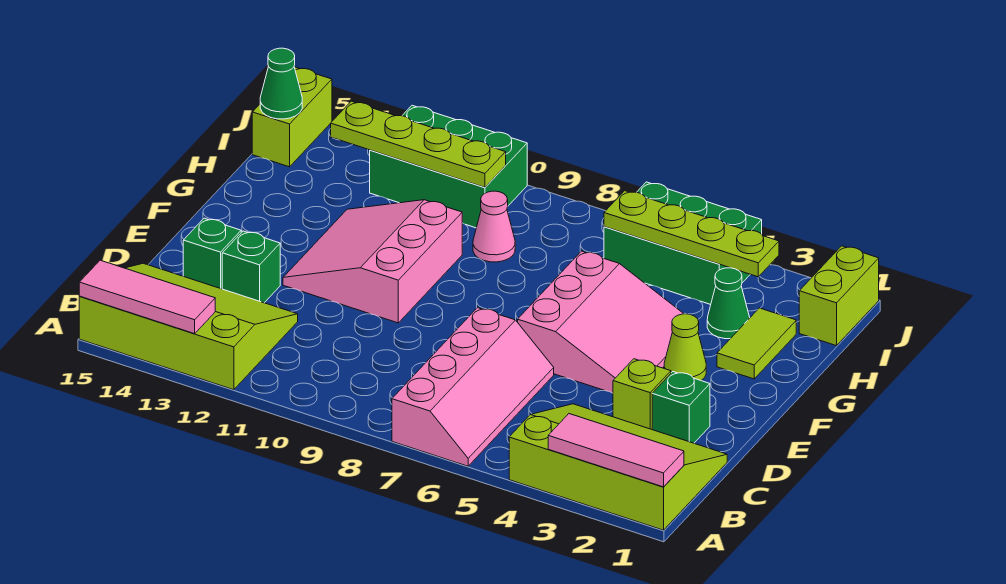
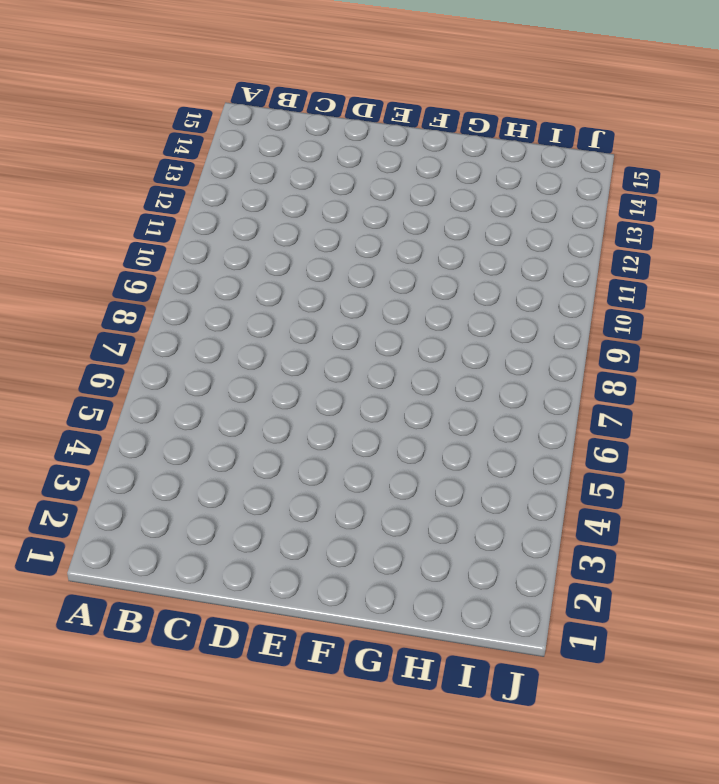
none -> lime slope A1:C4 level 1 top A
none -> pink slope A6:D7 level 1 top 7
none -> lime slope A12:C15 level 1 top A

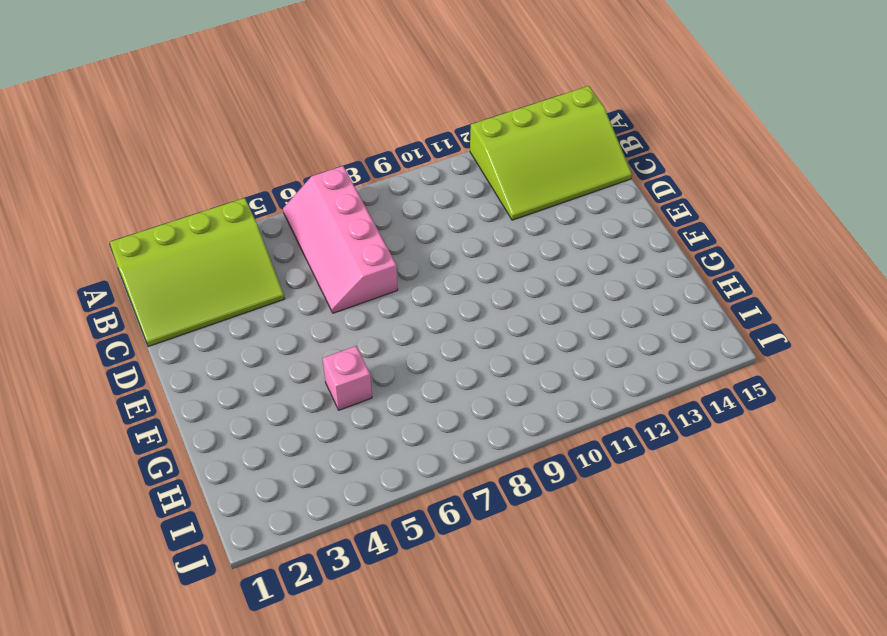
pink brick G5 level 1 -> pink slope E4:G6 level 1 top 6
none -> green brick D2 level 1
none -> lime brick D3 level 1
none -> green brick D13 level 1

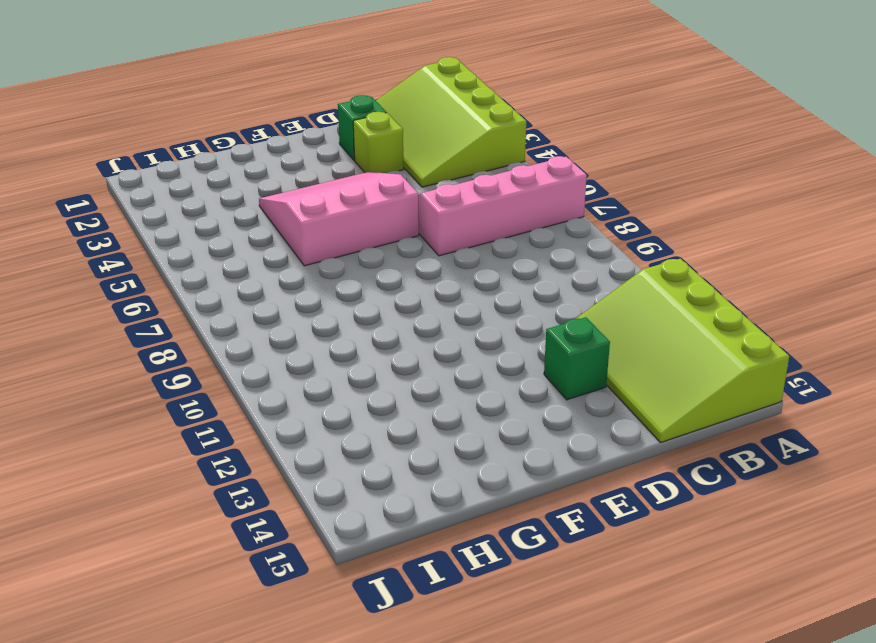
none -> green brick D14 level 1
none -> pink slope E10:G12 level 1 top 10
none -> lime cone F3 level 1

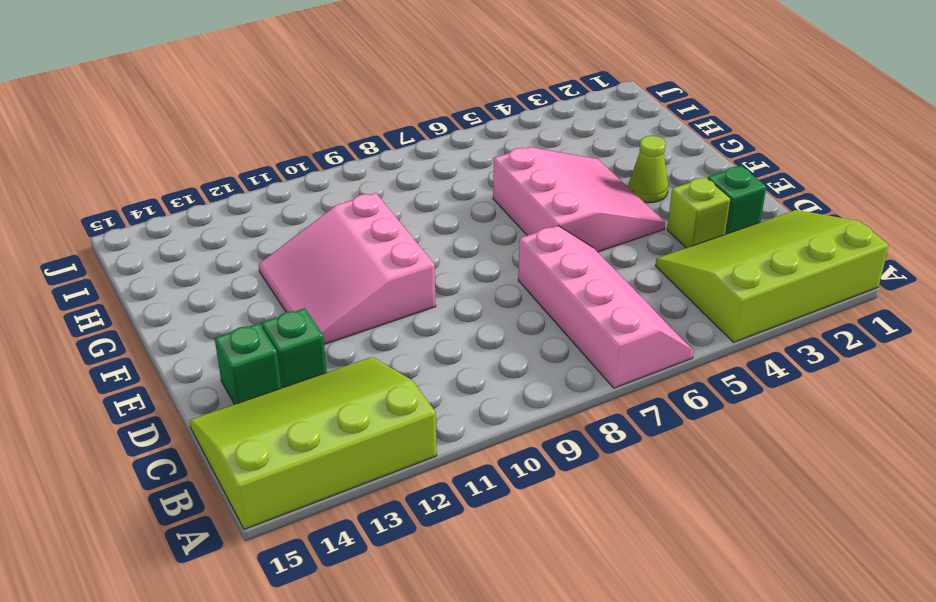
none -> lime tile G2:H2 level 1
none -> green cone H3 level 1
none -> pink cone H9 level 1

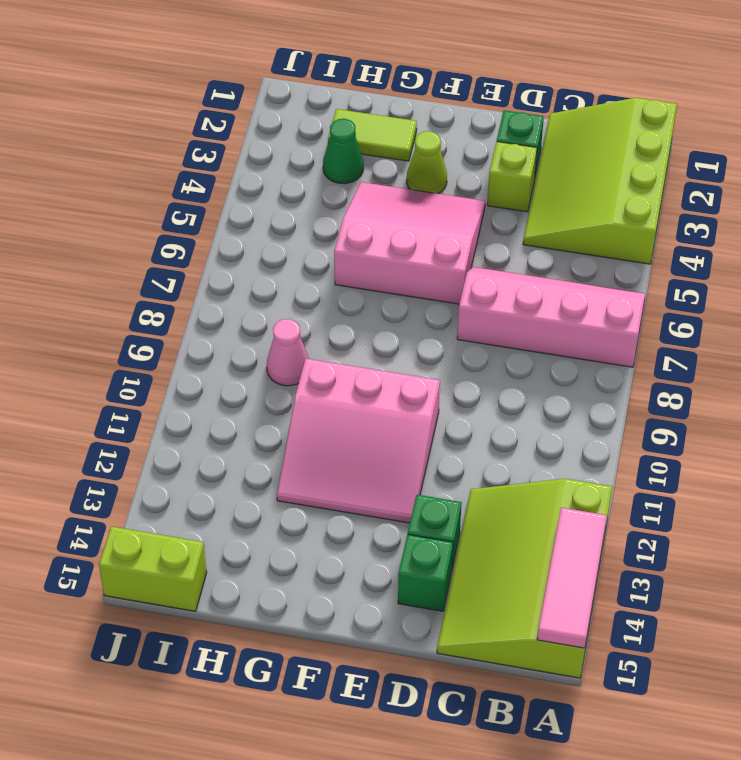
none -> lime brick I1:J1 level 1
none -> green brick I4:J6 level 1
none -> green brick I10:J12 level 1

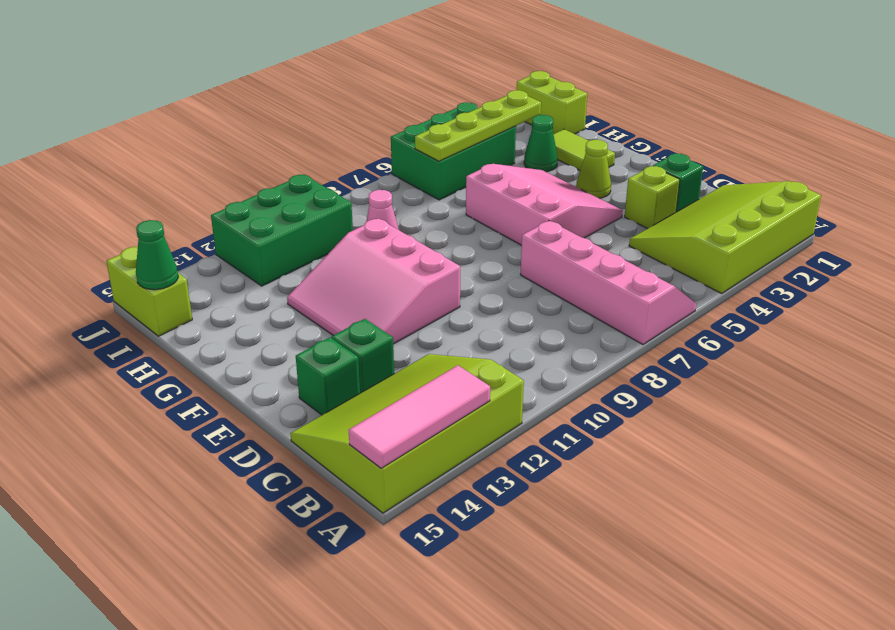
none -> pink tile A1:A3 level 2
none -> lime plate I10:I13 level 2

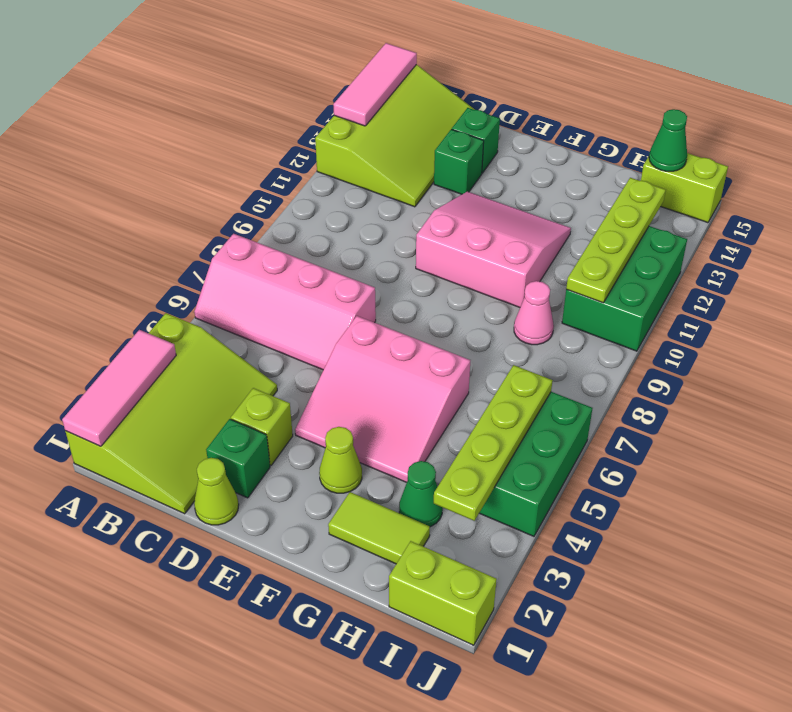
lime cone D1 level 1 -> none

